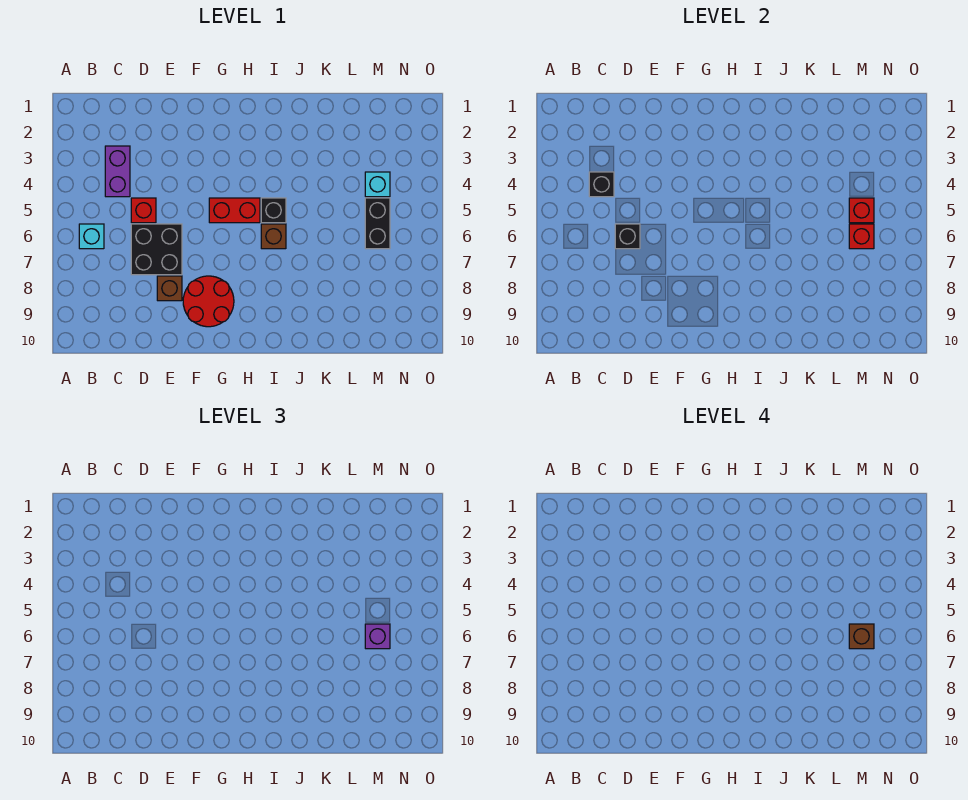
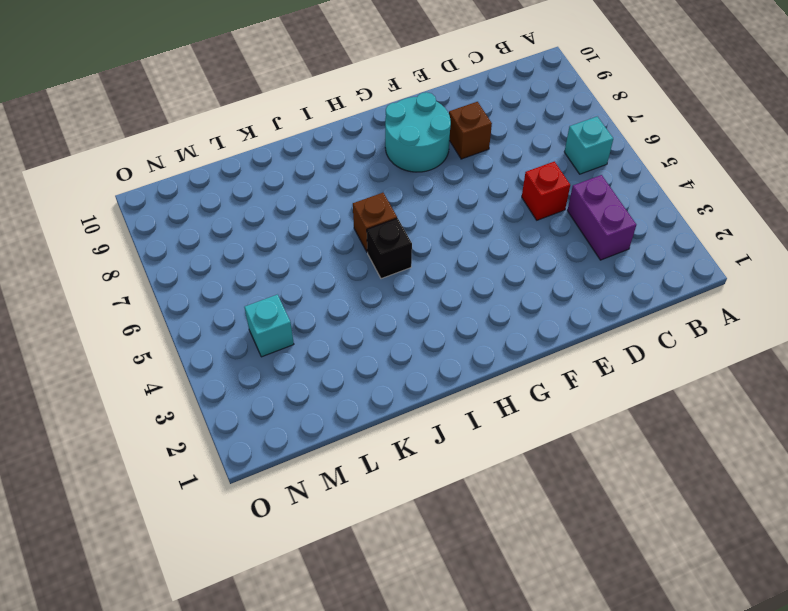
cyan round brick F8:G9 level 1 -> red round brick F8:G9 level 1
none -> black brick D6:E7 level 1
none -> red brick G5:H5 level 1
none -> black brick M5:M6 level 1

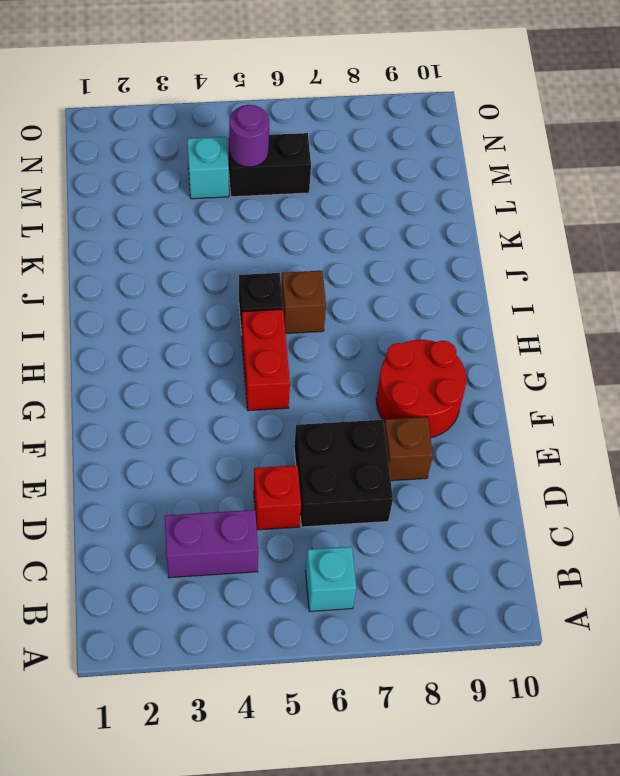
purple round brick M5 level 2 -> red brick M5 level 2
none -> black brick C4 level 2
none -> black brick D6 level 2
none -> red brick M6 level 2

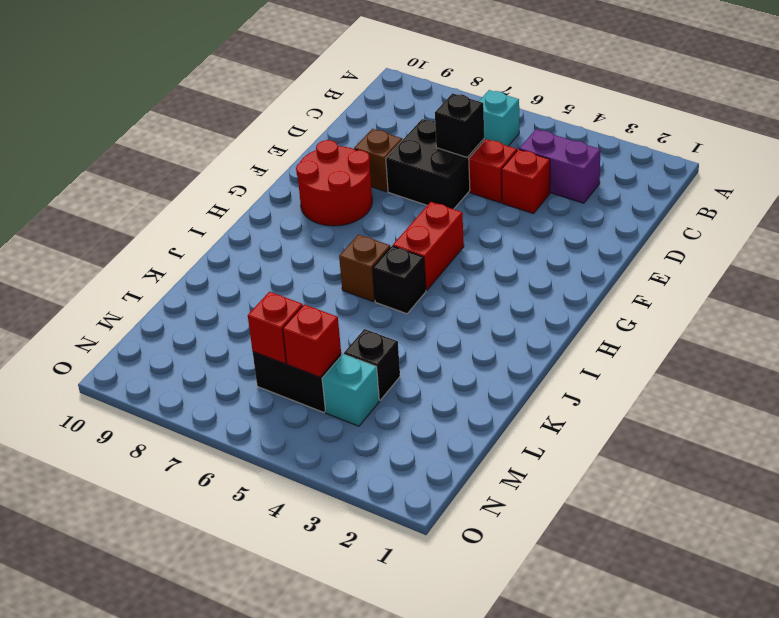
red brick D4 level 1 -> none
black brick L4 level 1 -> black brick C4 level 2
none -> purple brick M6 level 3
none -> brown brick M6 level 4

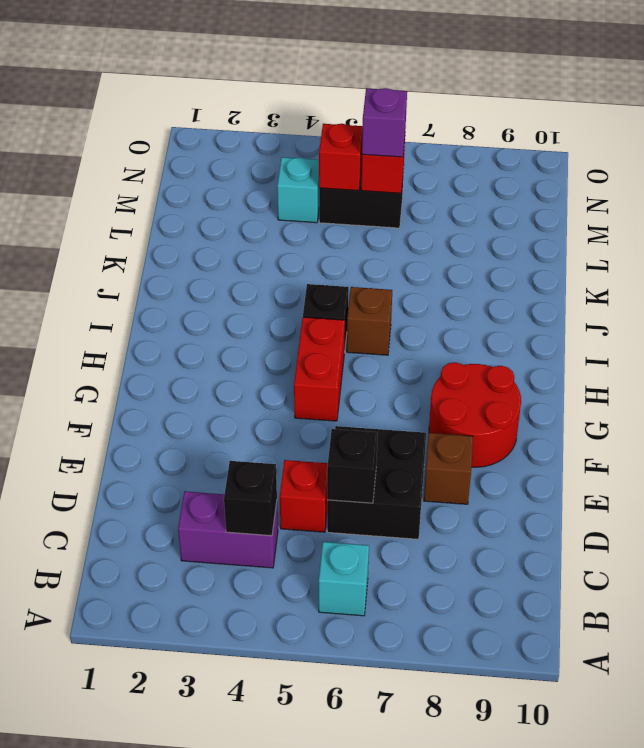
none -> brown brick M6 level 4

